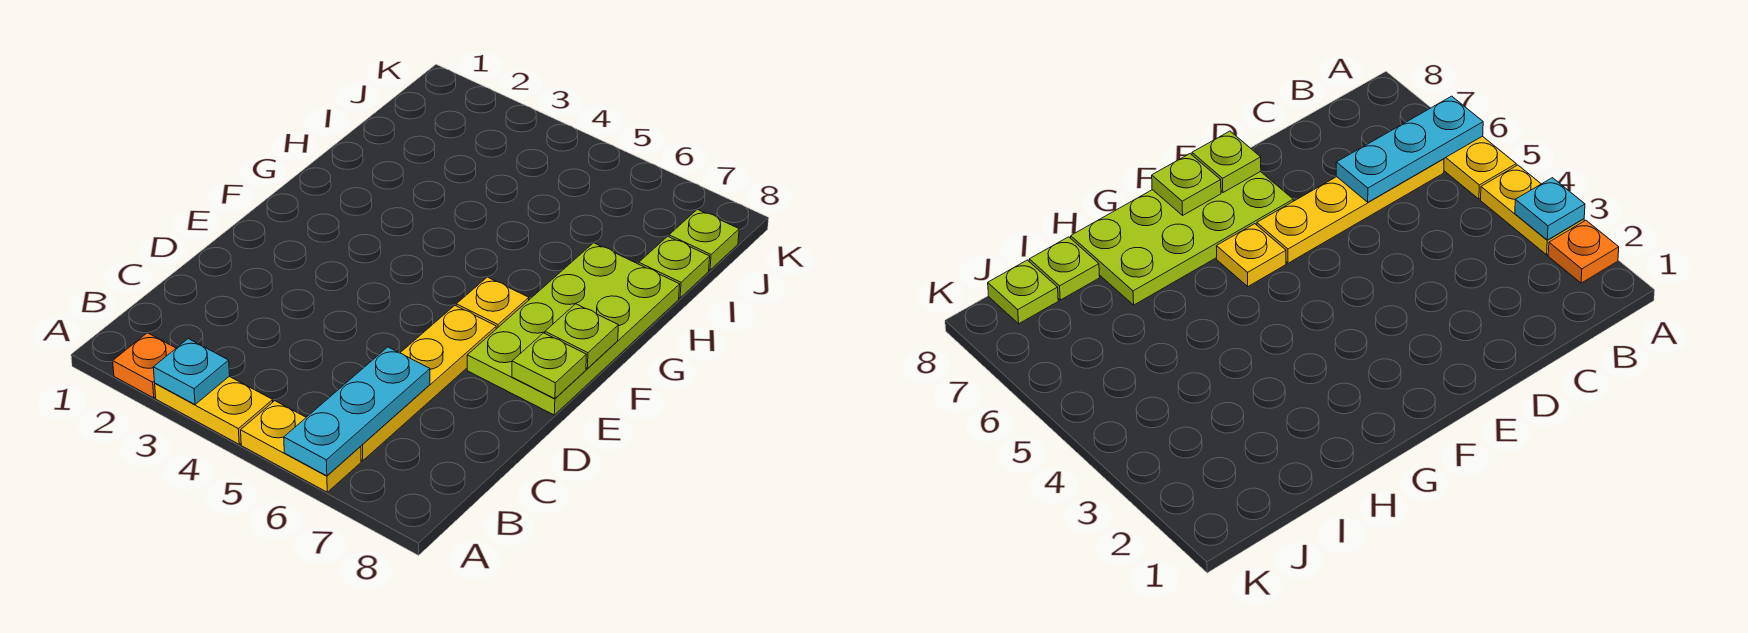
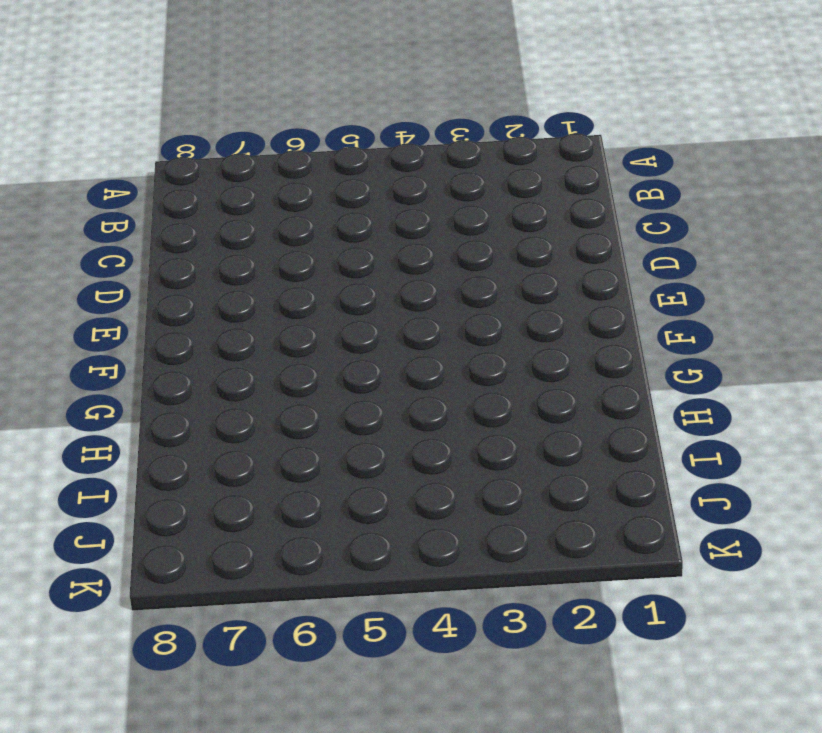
none -> orange plate A2 level 1
none -> yellow plate A3:A4 level 1
none -> yellow plate A5:A6 level 1

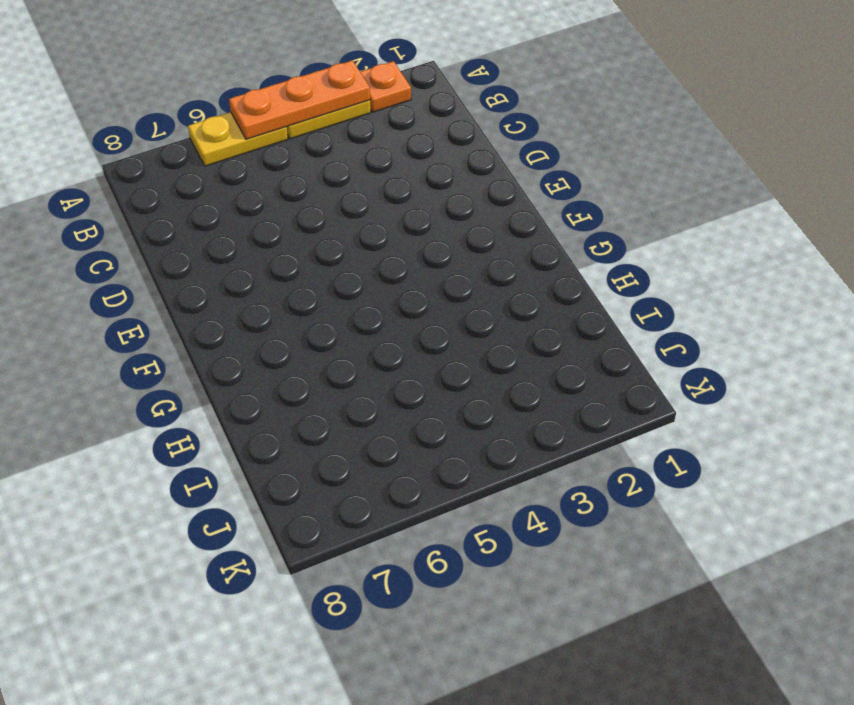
orange plate A3:A5 level 2 -> cyan plate A3 level 2
none -> yellow plate B6:E6 level 1
none -> lime plate E7:H8 level 1
none -> yellow plate F6 level 1

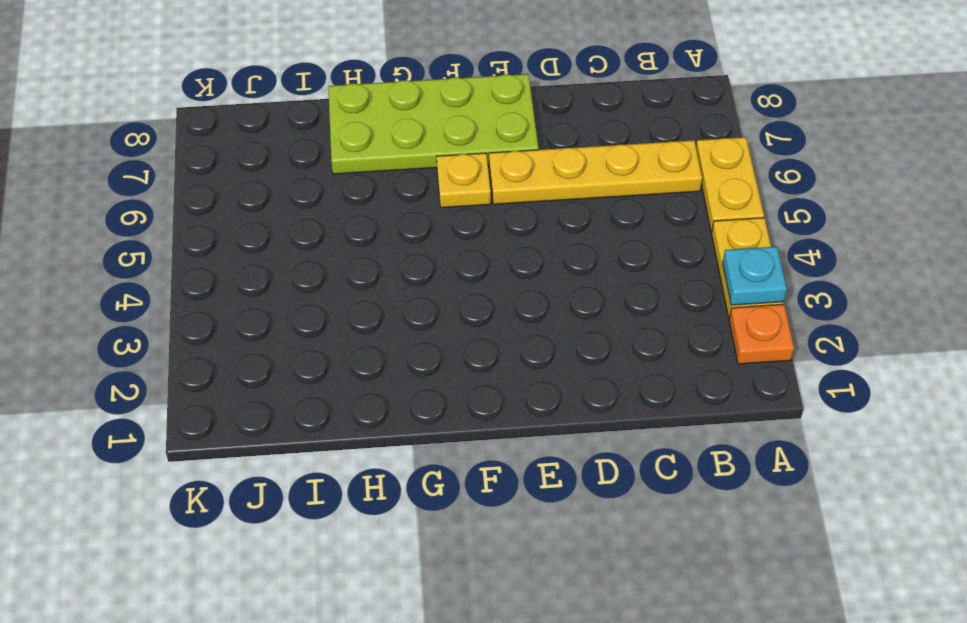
none -> lime plate I8 level 1
none -> lime plate J8 level 1
none -> cyan plate A6:C6 level 2

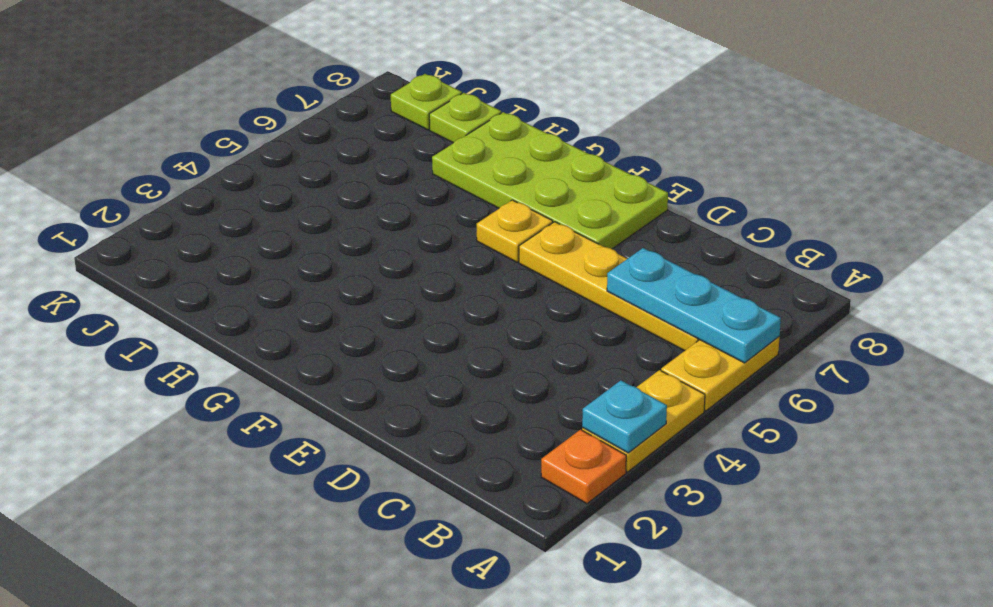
none -> lime plate E8 level 2
none -> lime plate F8 level 2

